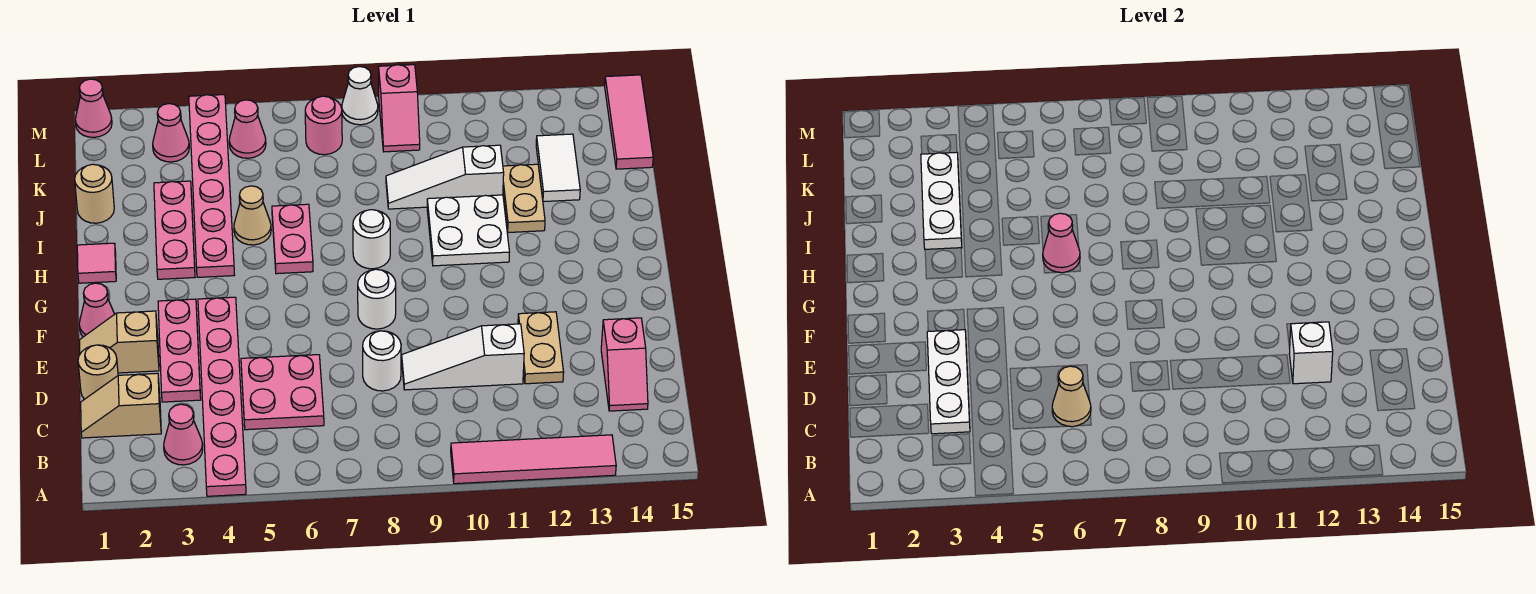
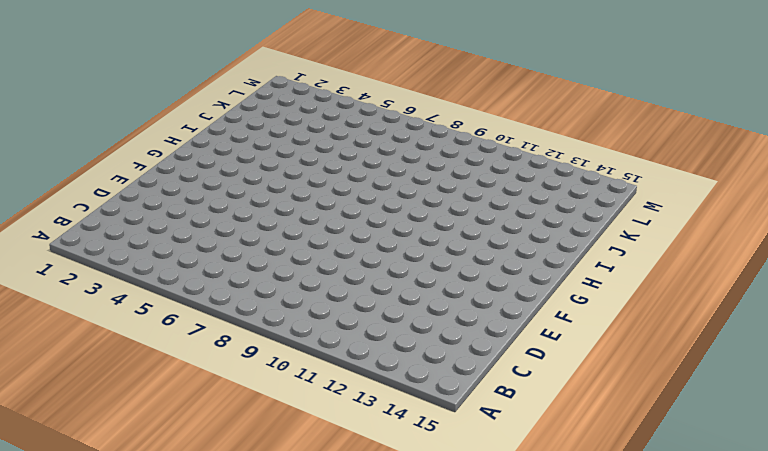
none -> pink plate A4:F4 level 1
none -> pink tile A10:A13 level 1
none -> pink cone B3 level 1
none -> tan slope C1:C2 level 1 top 2

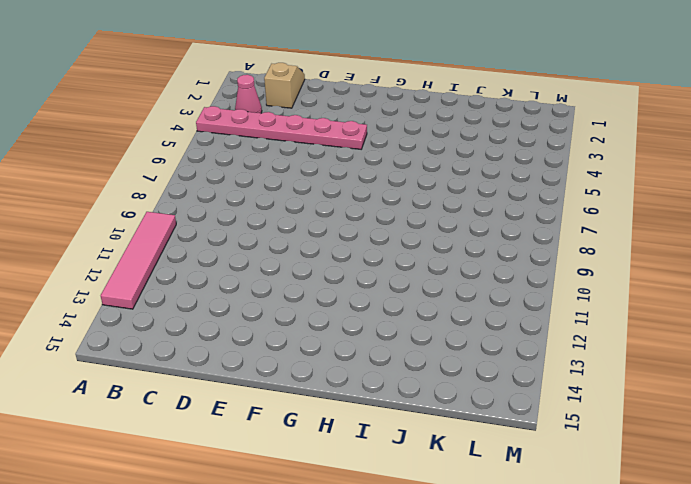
none -> pink plate C5:D6 level 1
none -> pink slope C14:D14 level 1 top D
none -> tan round brick D1 level 1
none -> pink plate D3:F3 level 1

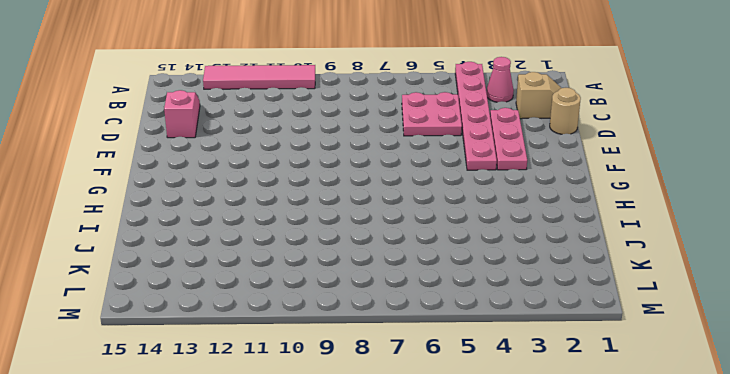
none -> white round brick D8 level 1
none -> white slope D9:D11 level 1 top 11
none -> tan plate D12:E12 level 1
none -> tan slope E1:E2 level 1 top 2

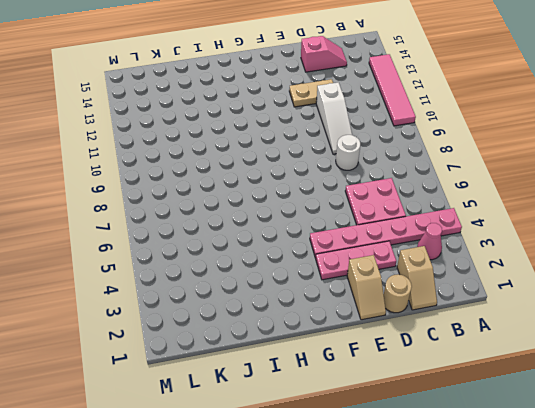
none -> pink cone F1 level 1
none -> white round brick F8 level 1
none -> pink tile H1 level 1
none -> pink plate H3:J3 level 1

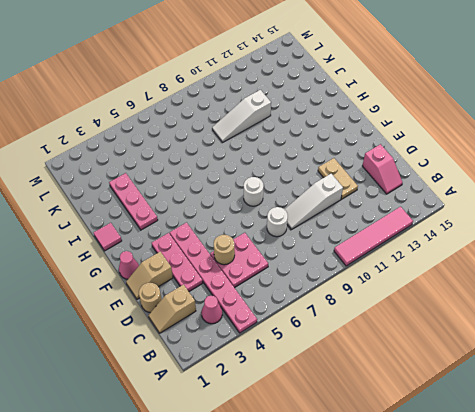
tan round brick D5 level 2 -> tan round brick J1 level 1
none -> pink plate H4:M4 level 1
none -> pink plate H6:I6 level 1
none -> white round brick H8 level 1
none -> white plate H10:I11 level 1

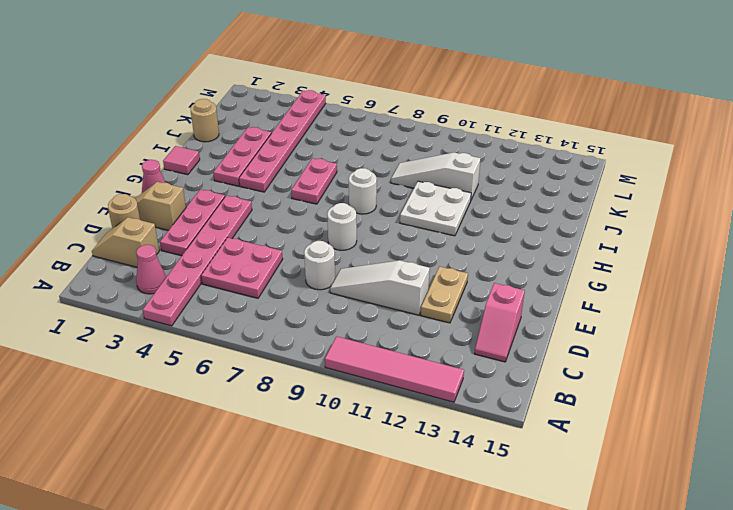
none -> tan cone I5 level 1
none -> tan plate I12:J12 level 1
none -> white tile J13:K13 level 1
none -> pink tile K15:M15 level 1

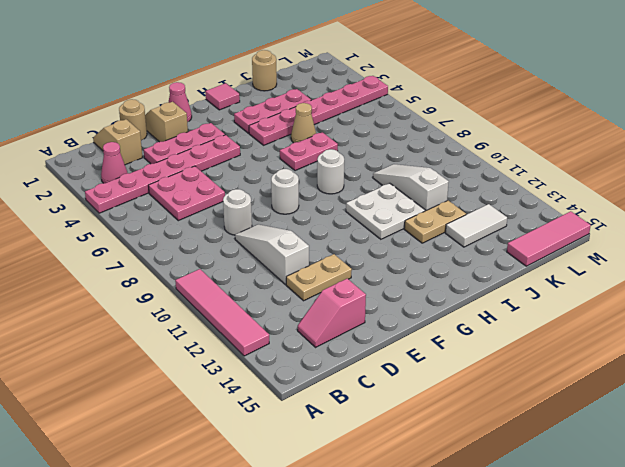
none -> pink cone L3 level 1
none -> pink cone L5 level 1
none -> pink round brick L7 level 1
none -> pink slope L9:M9 level 1 top M

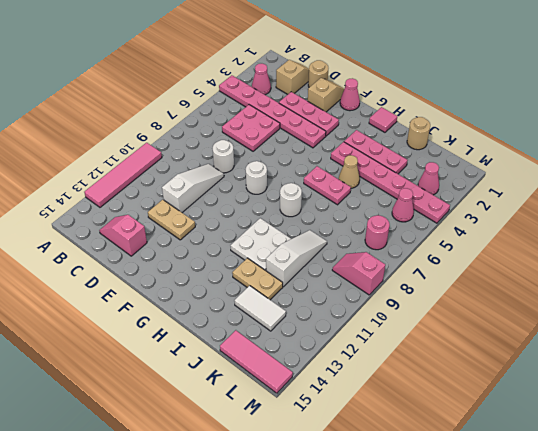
none -> pink cone M1 level 1
none -> white cone M8 level 1
none -> white plate C3:E3 level 2
none -> tan cone C6 level 2

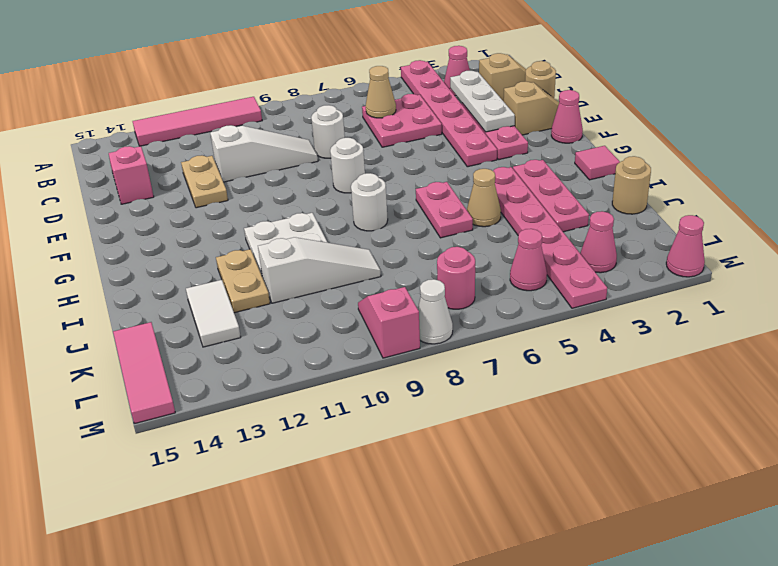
none -> white brick D12 level 2
none -> pink cone H6 level 2
none -> white plate I3:K3 level 2

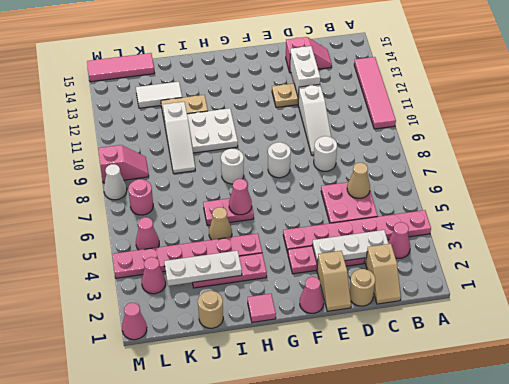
white brick D12:D13 level 2 -> white brick D12 level 2

